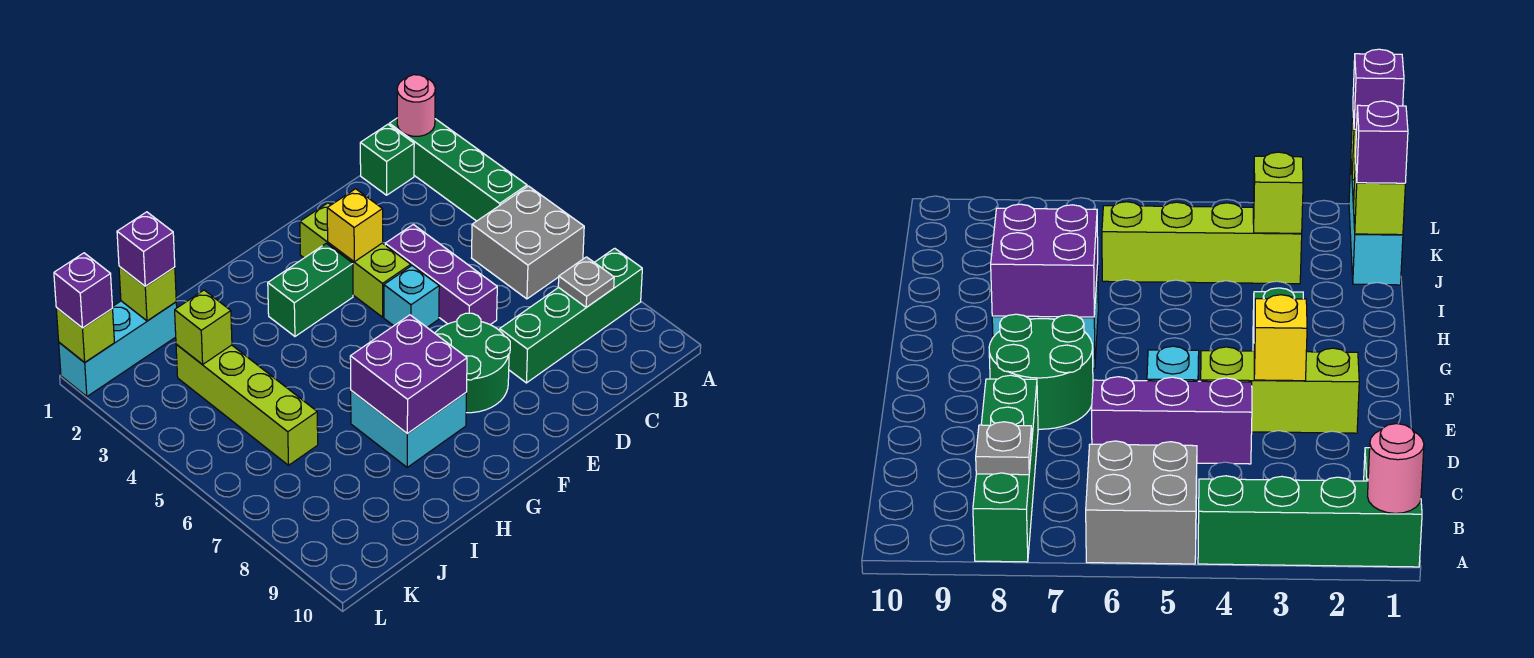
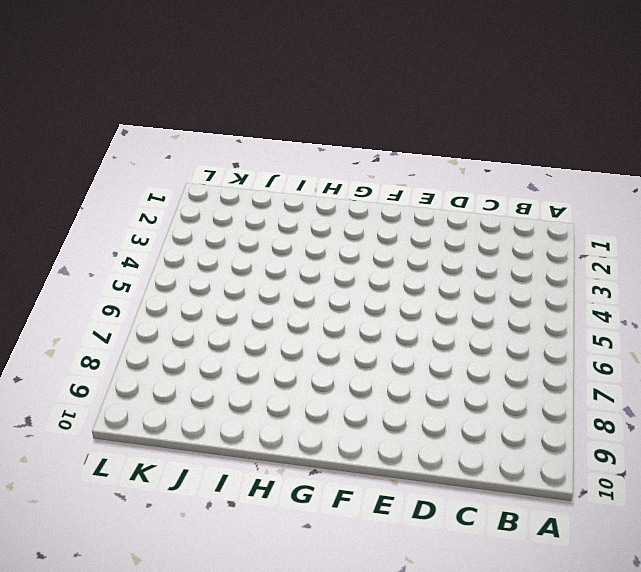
none -> green brick A1:A4 level 1
none -> grey brick A5:B6 level 1
none -> green brick A8:D8 level 1

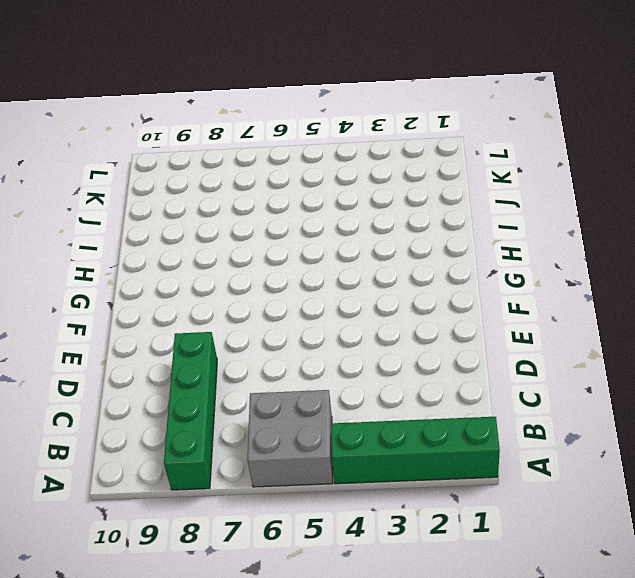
none -> green brick B1 level 1
none -> purple brick D4:D6 level 1
none -> lime brick E2:E4 level 1

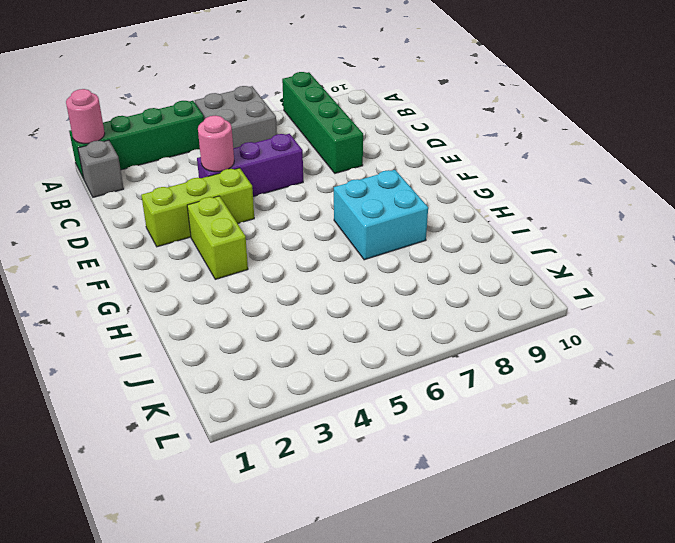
grey brick B1 level 1 -> green brick B1 level 1
pink round brick D4 level 2 -> none
lime brick F3:G3 level 1 -> green brick F3:G3 level 1
none -> cyan brick E5 level 1
none -> green round brick E7:F8 level 1
none -> cyan brick J1:L1 level 1

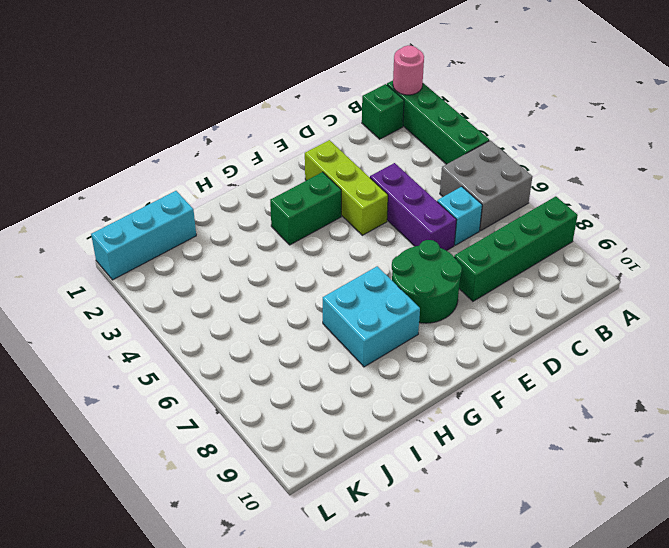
cyan brick C6 level 1 -> cyan brick E5 level 1
none -> lime brick J3:J6 level 1
none -> grey plate B8 level 2
none -> yellow brick E3 level 2

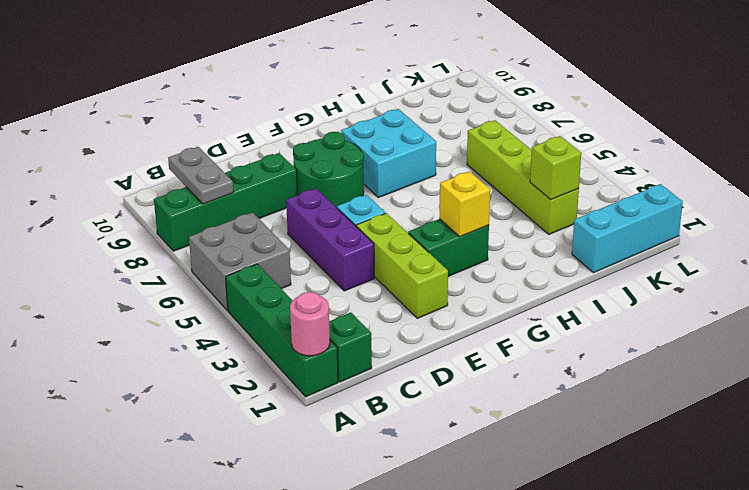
grey plate B8:B9 level 2 -> grey plate B8 level 2
yellow brick G3 level 2 -> yellow brick E3 level 2
none -> purple brick G7:H8 level 2
none -> lime brick J1 level 2
none -> lime brick L1 level 2

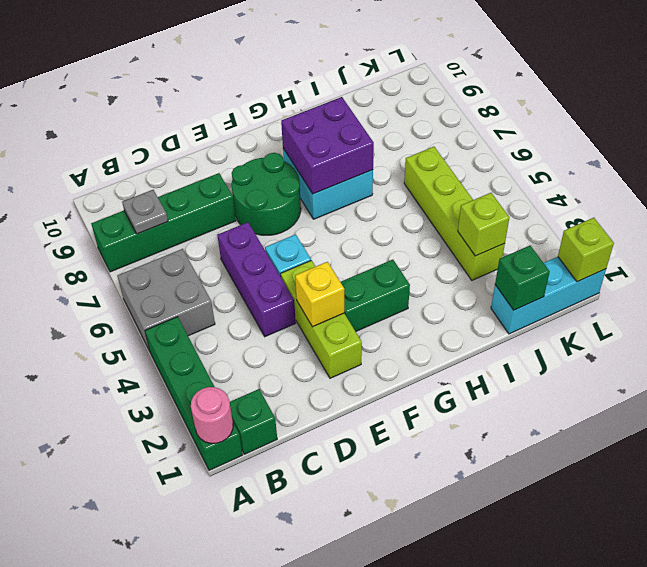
green brick J1 level 2 -> lime brick J1 level 2
none -> purple brick J1 level 3
none -> purple brick L1 level 3

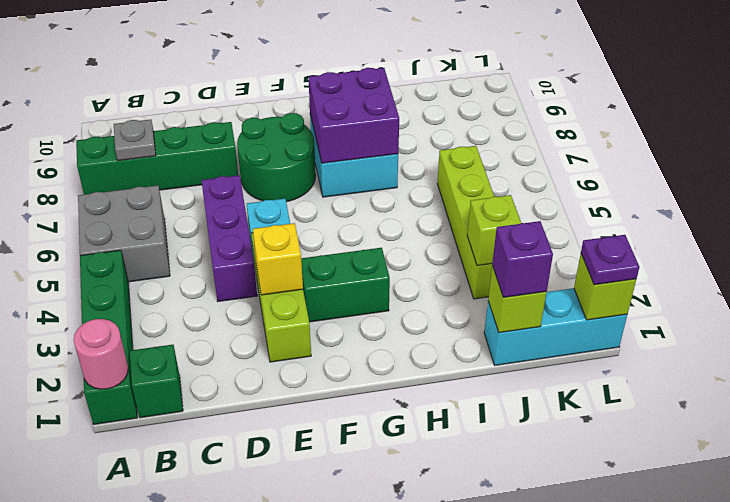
purple plate L1 level 3 -> purple brick L1 level 3

